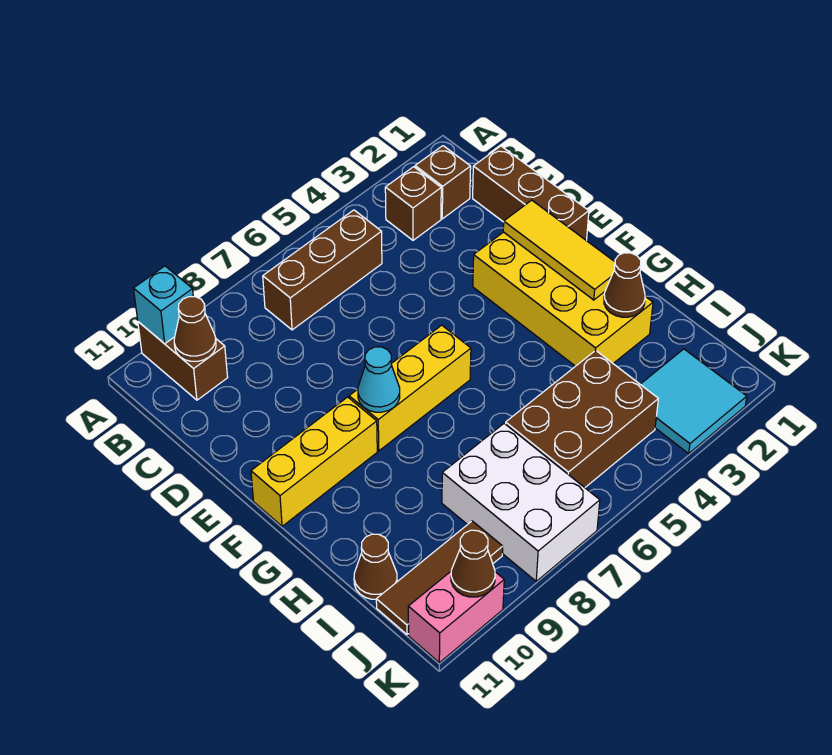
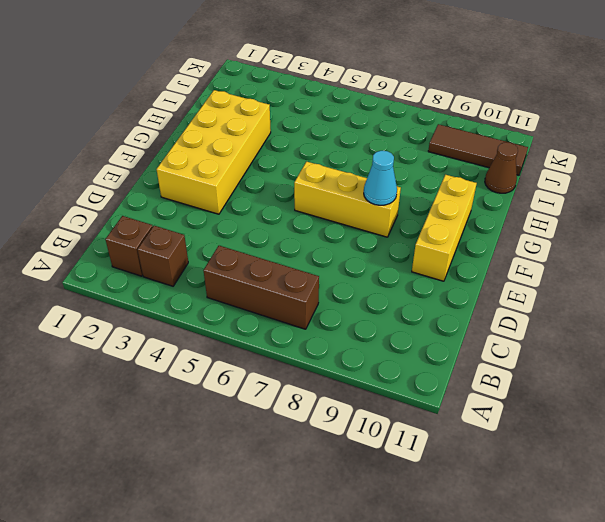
yellow brick E10:G10 level 1 -> yellow brick F9:F11 level 1
none -> brown brick A10:B10 level 1
none -> brown brick C1:E1 level 1
none -> brown brick I4:J6 level 1

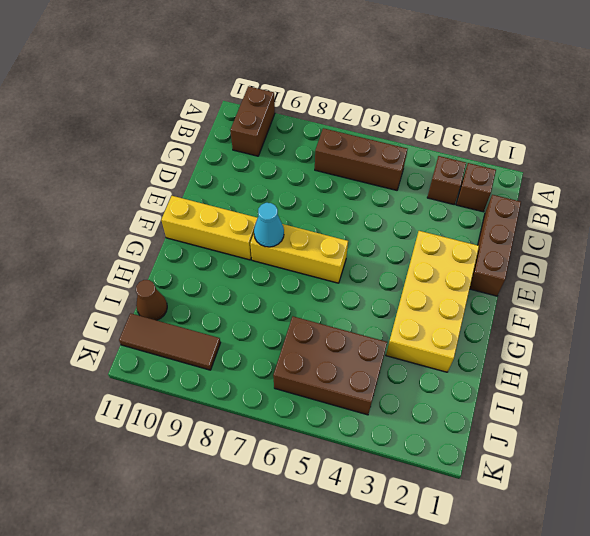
none -> white brick I7:K8 level 1
none -> cyan tile J2:K3 level 1
none -> pink brick K10:K11 level 1

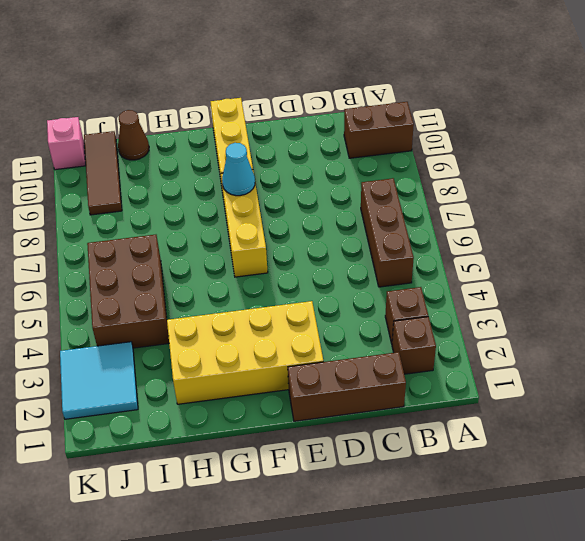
pink brick K11 level 1 -> pink brick K10:K11 level 1
none -> white brick I7:K8 level 1
none -> cyan brick A10 level 2
none -> brown cone B10 level 2

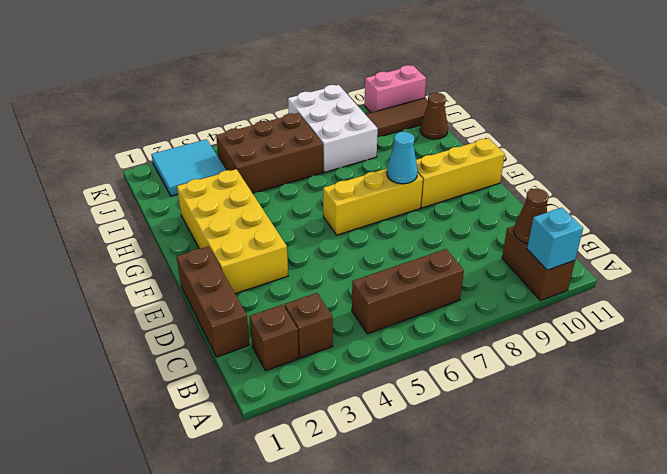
none -> yellow tile E2:G2 level 2
none -> brown cone H2 level 2
none -> brown cone K10 level 2

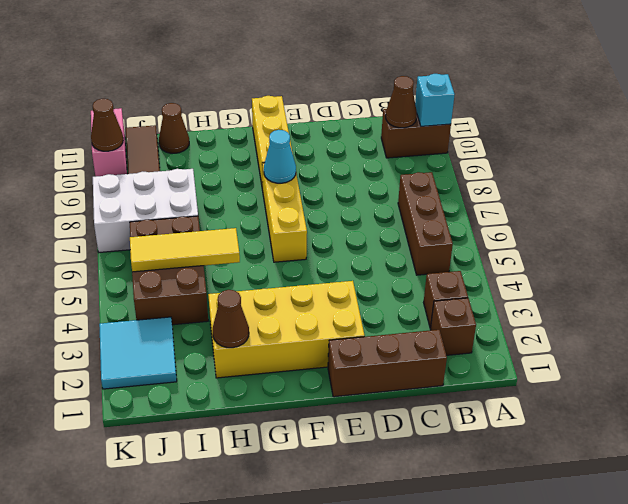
yellow tile H5:J5 level 2 -> yellow tile E2:G2 level 2

